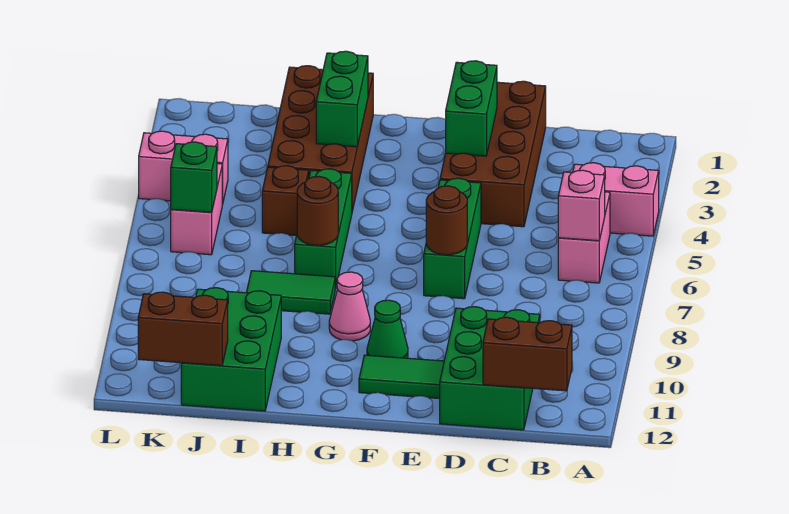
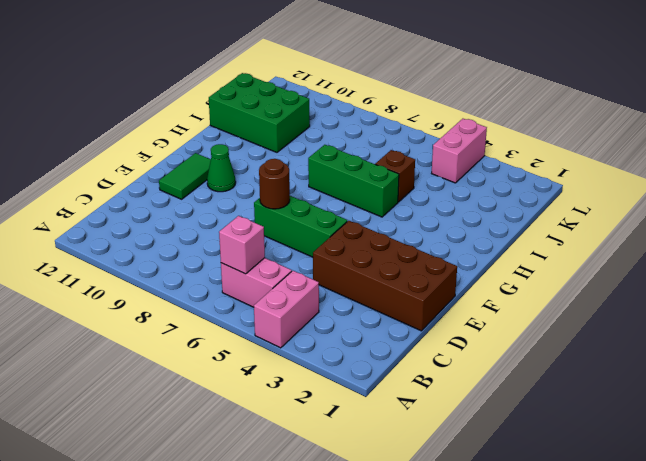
none -> green brick C10:D12 level 1
none -> pink cone G9 level 1
none -> brown brick H1:I4 level 1

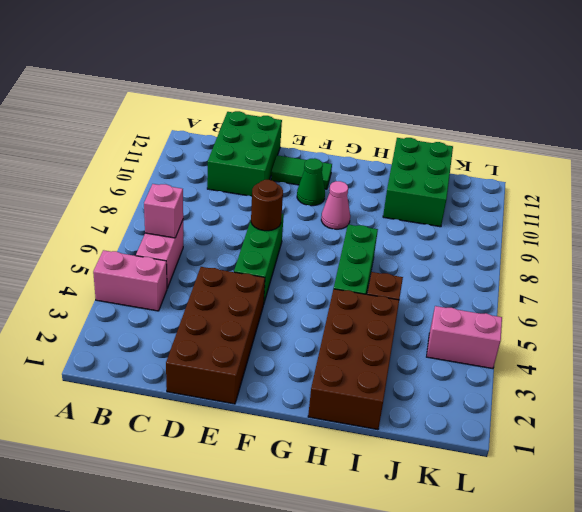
none -> green tile H8:I8 level 1
none -> pink brick K5:K6 level 1
none -> brown brick B12:C12 level 2

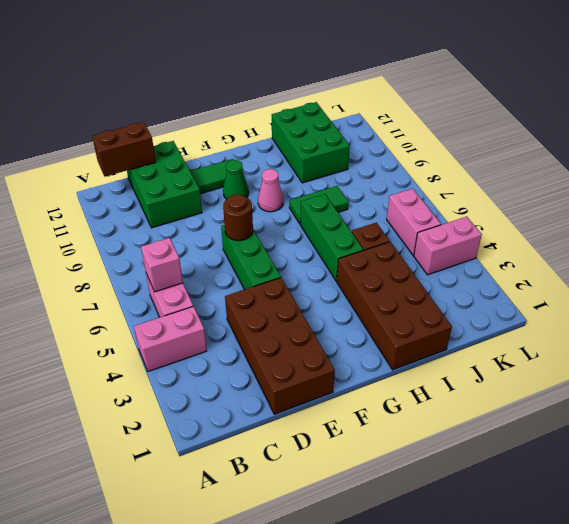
none -> green brick E2:E3 level 2
none -> green brick H2:H3 level 2
none -> brown round brick H7 level 2

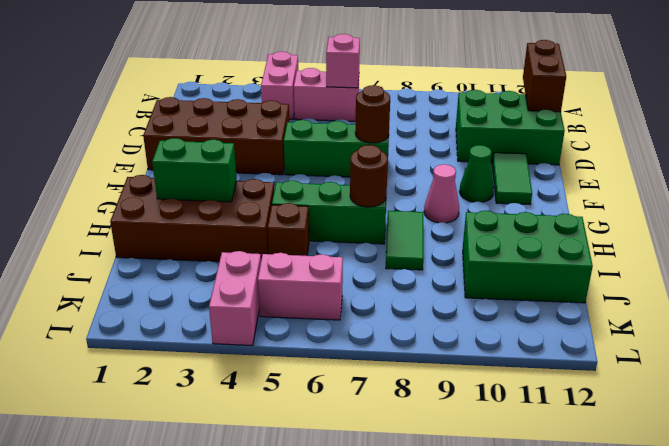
none -> green brick E2:E3 level 2
none -> brown brick J12:K12 level 2
none -> green brick K6 level 2

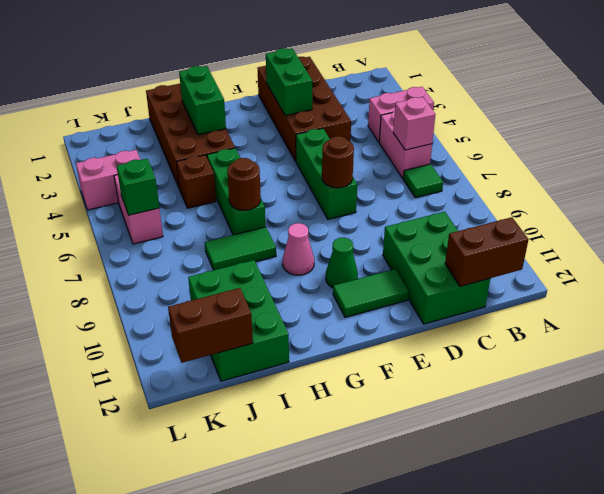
green tile B7 level 1 -> none

